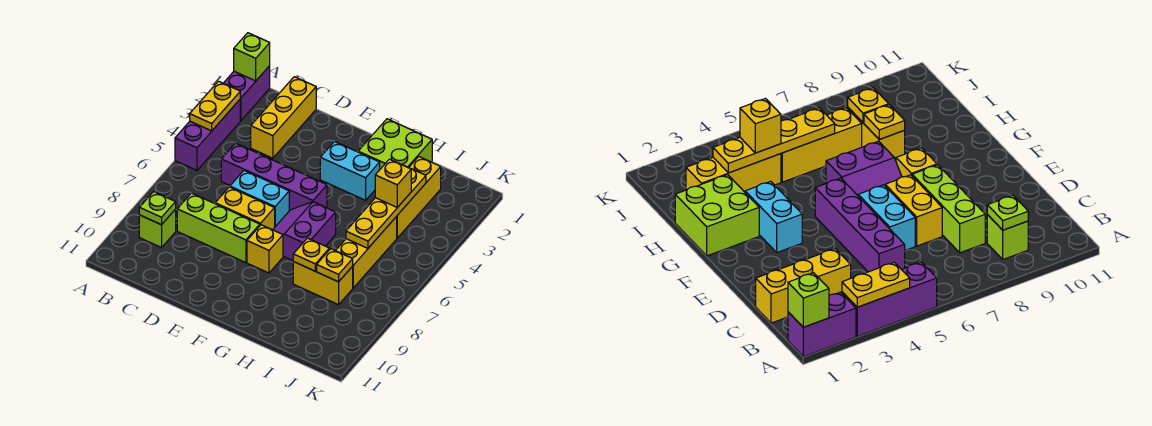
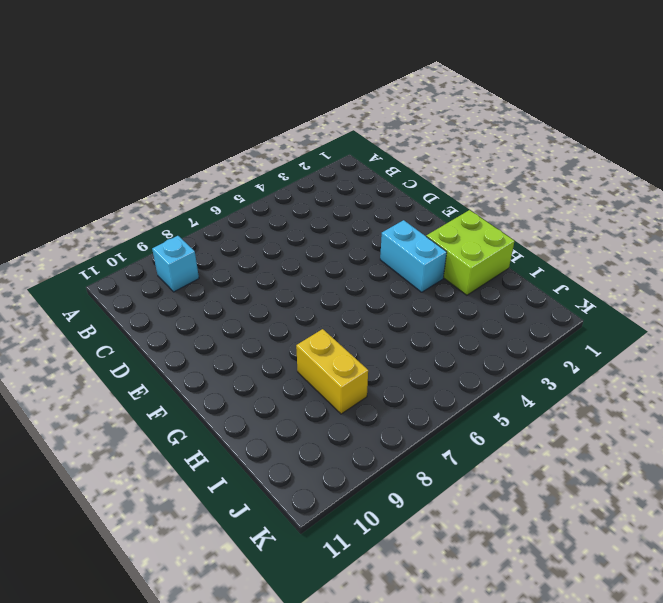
cyan brick B9 level 1 -> lime brick B9 level 1
none -> purple brick A1:A2 level 1
none -> purple brick A3:A5 level 1
none -> yellow brick C1:C3 level 1

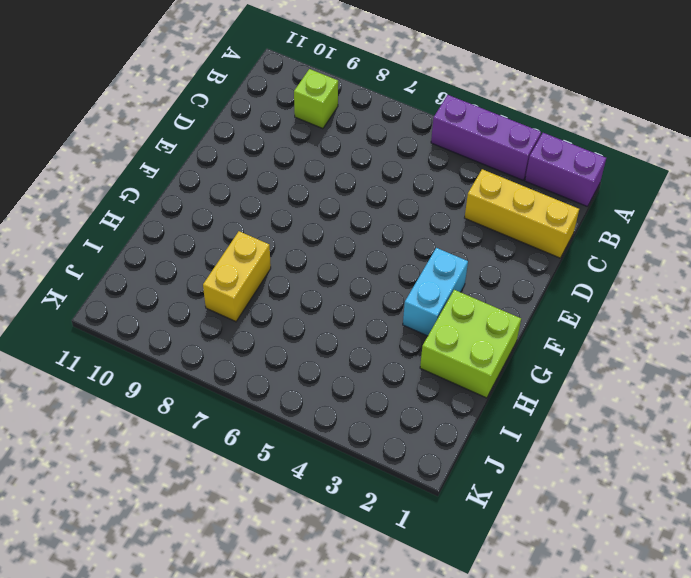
none -> purple brick C5:F5 level 1
none -> lime brick C8:E8 level 1
none -> cyan brick D6:E6 level 1

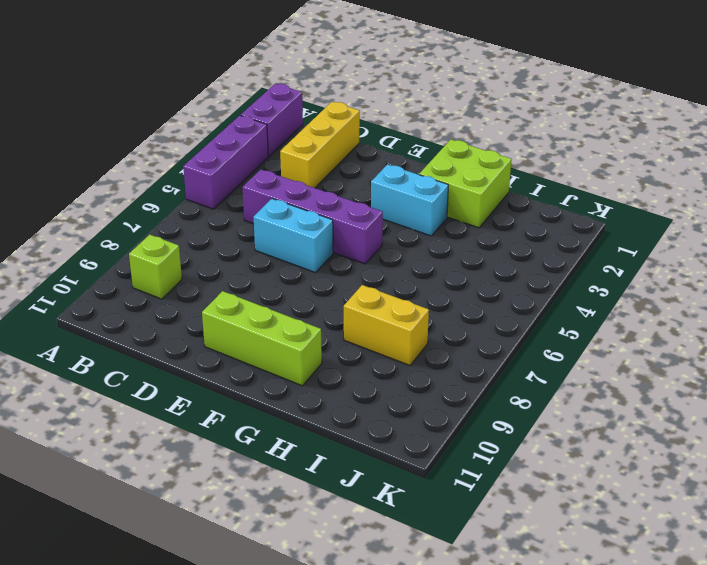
lime brick E10:G10 level 1 -> lime brick C8:E8 level 1
none -> yellow brick D7:E7 level 1
none -> purple slope F6:G7 level 1 top G
none -> yellow brick F8 level 1

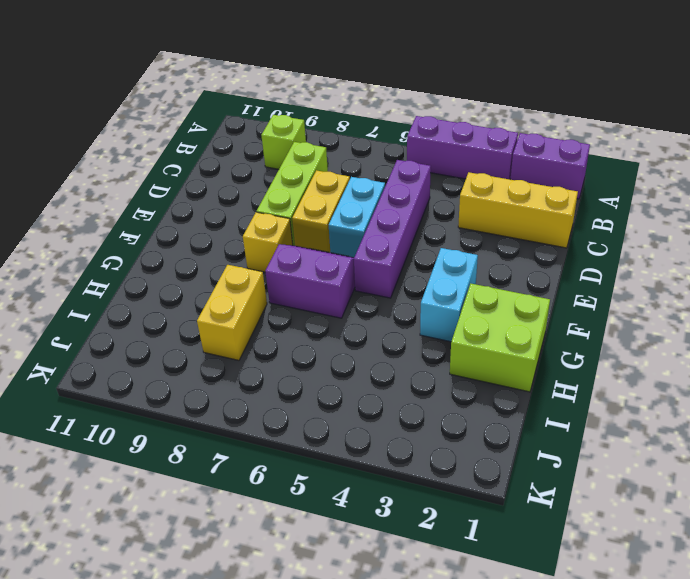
none -> yellow brick I2:I4 level 1
none -> yellow brick I5:I7 level 1
none -> lime brick A1 level 2

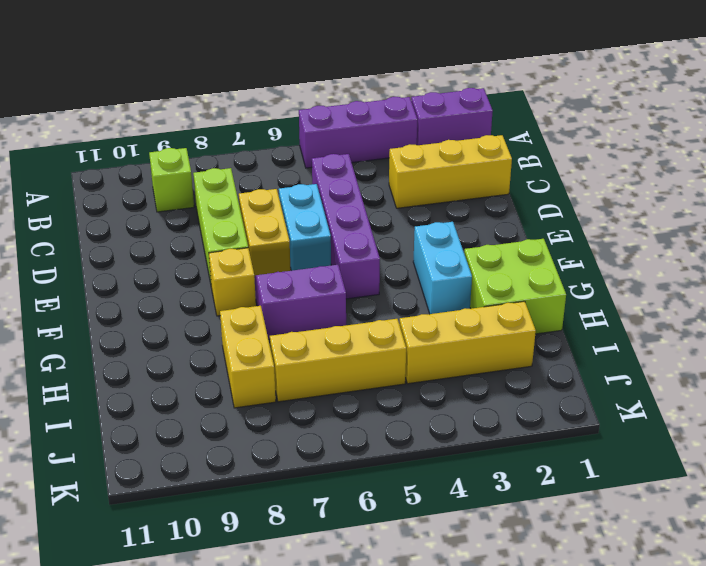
none -> lime brick A1 level 2
none -> yellow plate A3:A4 level 2
none -> lime plate B9 level 2

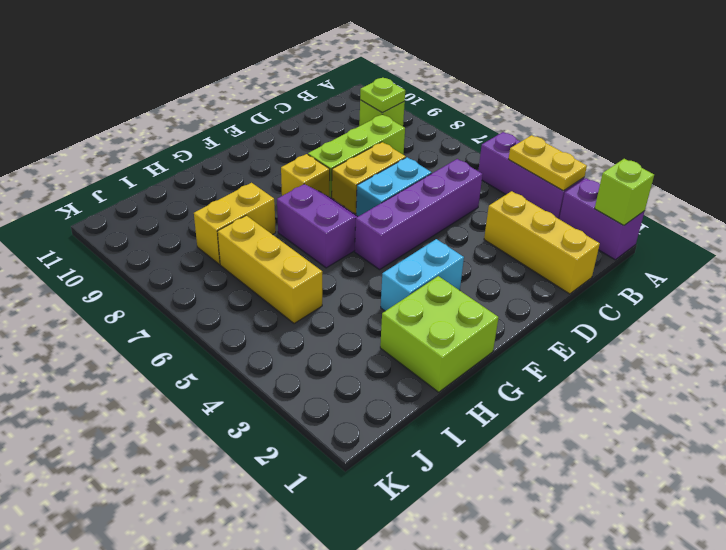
none -> yellow brick I2:I4 level 1
none -> yellow plate H8 level 2
none -> yellow plate I3:I6 level 2

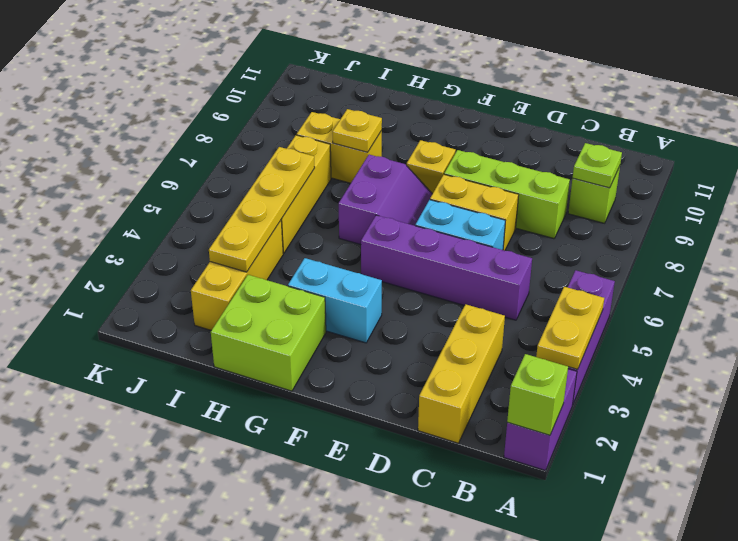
none -> yellow plate I8 level 2
none -> yellow brick I4 level 3

